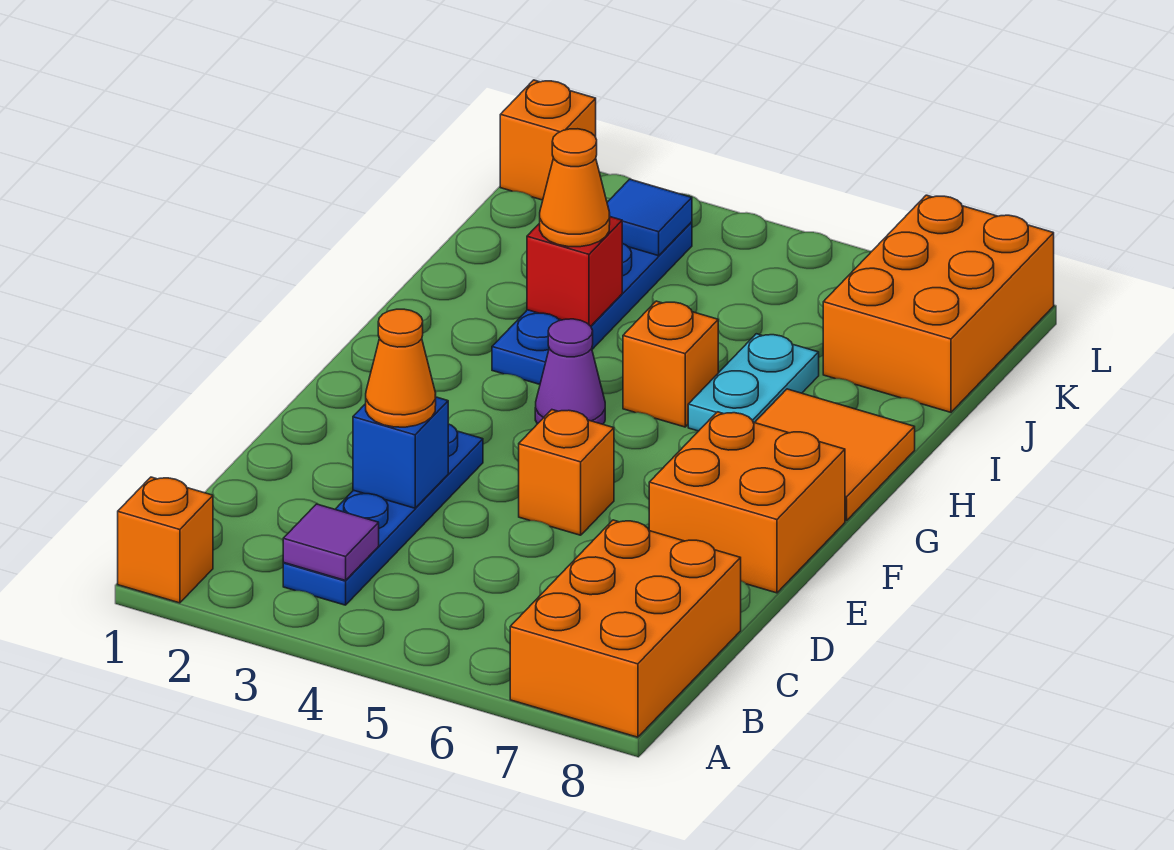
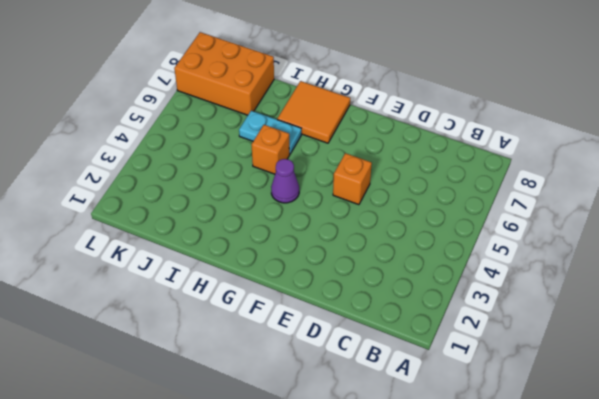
none -> orange brick A1 level 1
none -> orange brick A7:C8 level 1
none -> blue plate B3:E3 level 1

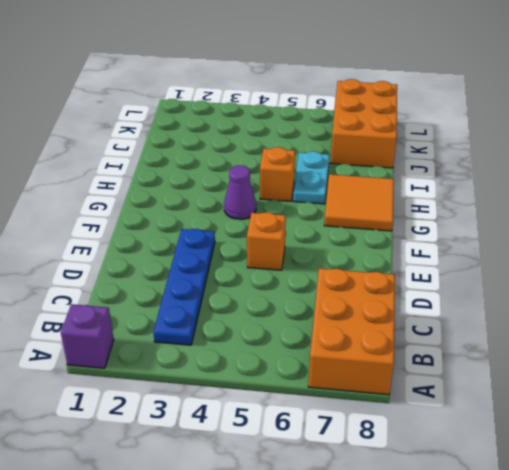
purple brick A1 level 1 -> orange brick A1 level 1
none -> orange brick E7:F8 level 1
none -> blue plate H3:K3 level 1
none -> orange brick L1 level 1

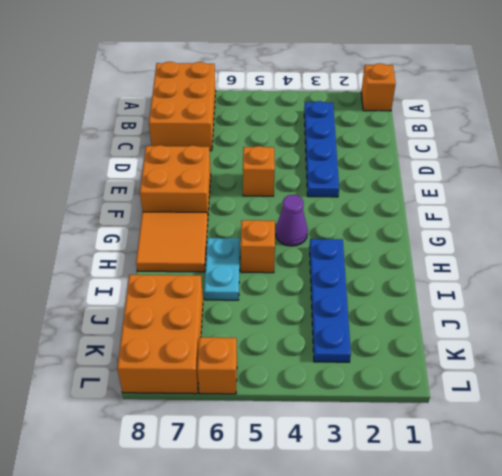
orange brick L6 level 1 -> orange brick L1 level 1
none -> purple tile B3 level 2
none -> blue brick D3 level 2
none -> red brick I3 level 2

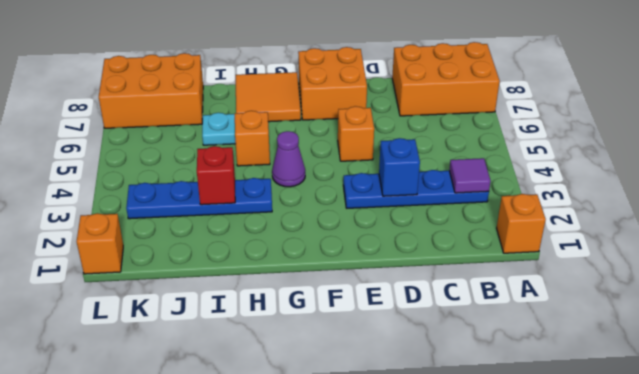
none -> blue tile K3 level 2
none -> orange cone D3 level 3
none -> orange cone I3 level 3

